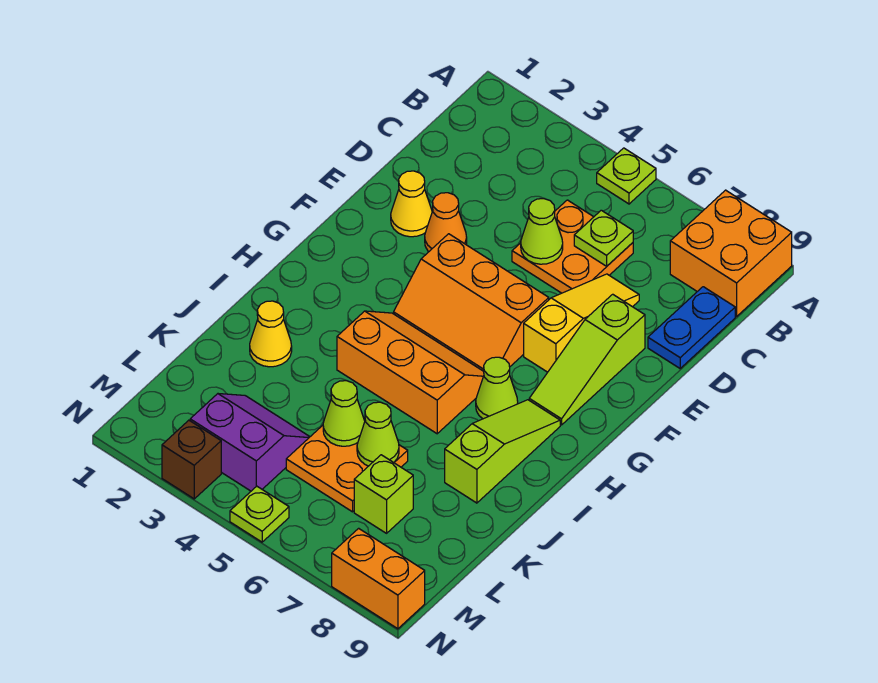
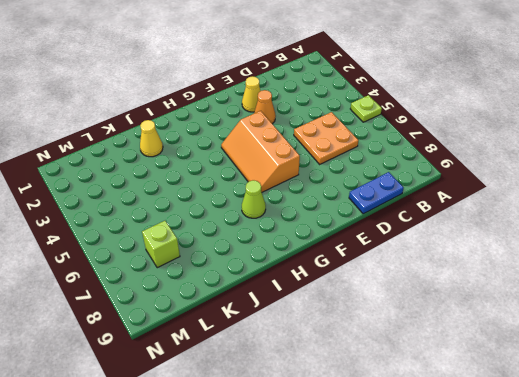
none -> orange brick A8:B9 level 1
none -> yellow slope D7:F7 level 1 top F
none -> lime slope E8:G8 level 1 top E

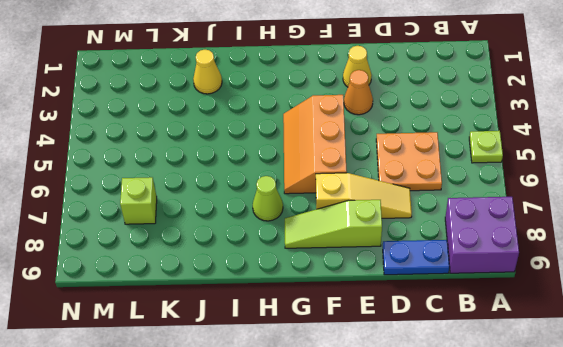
purple brick A8:B9 level 1 -> orange brick A8:B9 level 1
none -> orange slope H4:I6 level 1 top I
none -> lime slope H8:J8 level 1 top J
none -> orange plate K5:L6 level 1

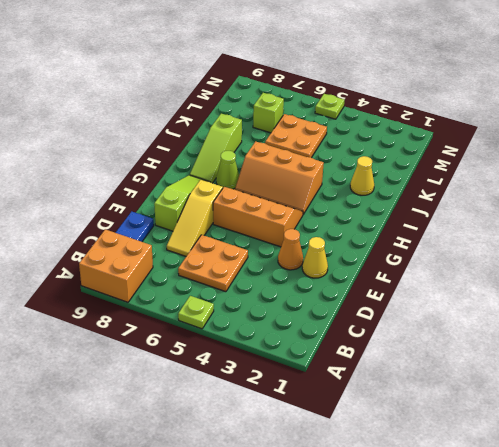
none -> purple slope L3:M4 level 1 top M
none -> brown brick N3 level 1
none -> orange brick N8:N9 level 1

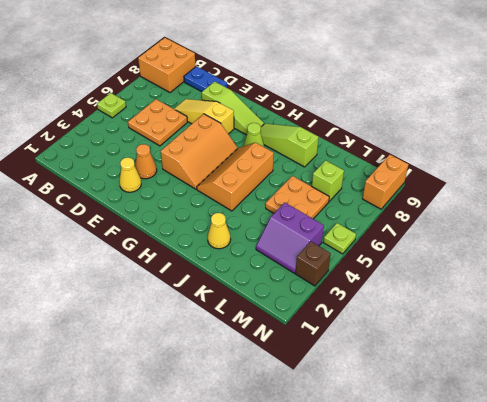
purple slope L3:M4 level 1 top 4 -> purple slope L3:M4 level 1 top M
none -> lime plate C6 level 2
none -> lime cone D5 level 2
none -> lime cone K5 level 2

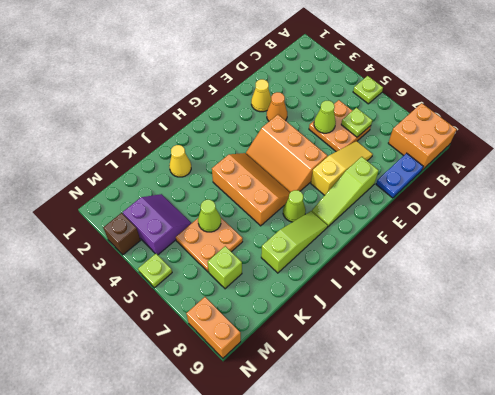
none -> lime cone K6 level 2

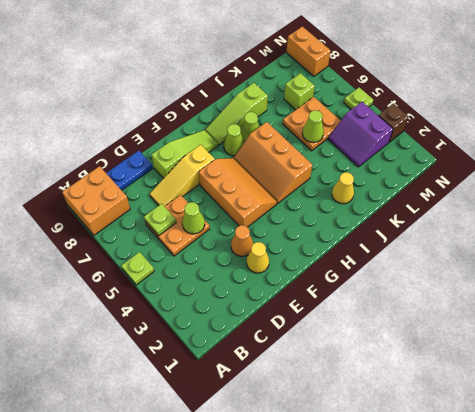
lime cone I7 level 1 -> lime cone K6 level 2

